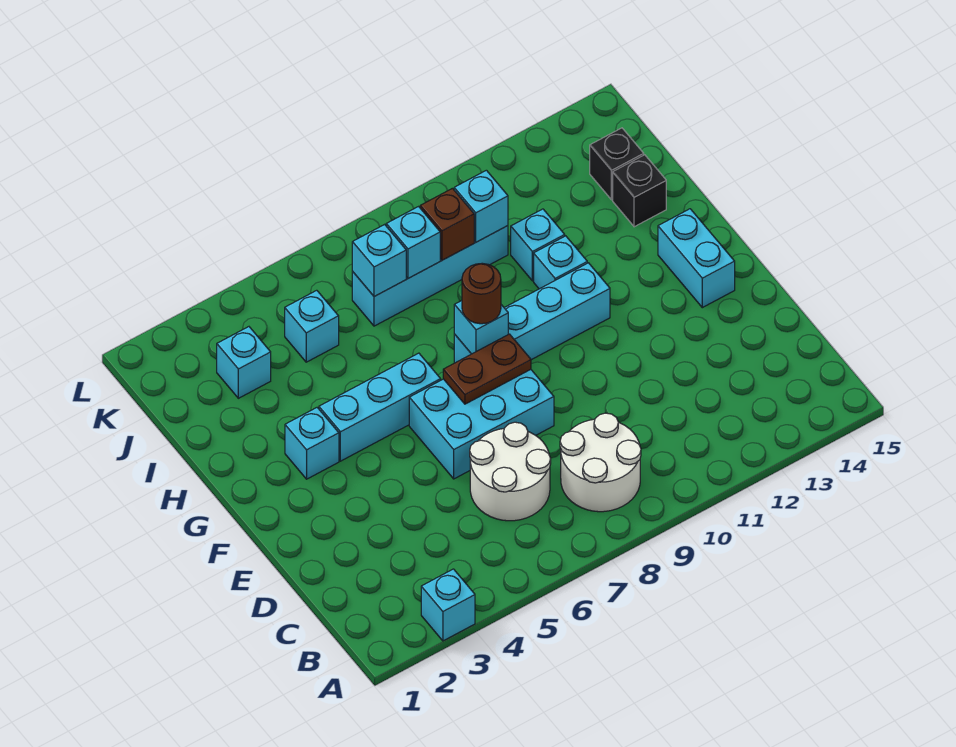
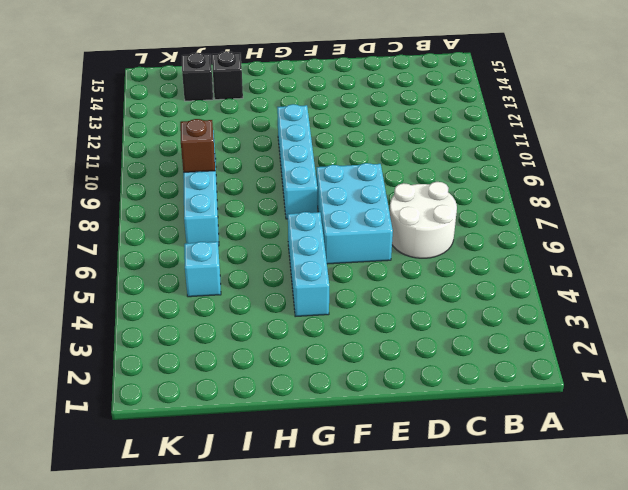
none -> cyan brick A3 level 1
none -> white round brick B8:C9 level 1
none -> cyan brick F14:G14 level 1

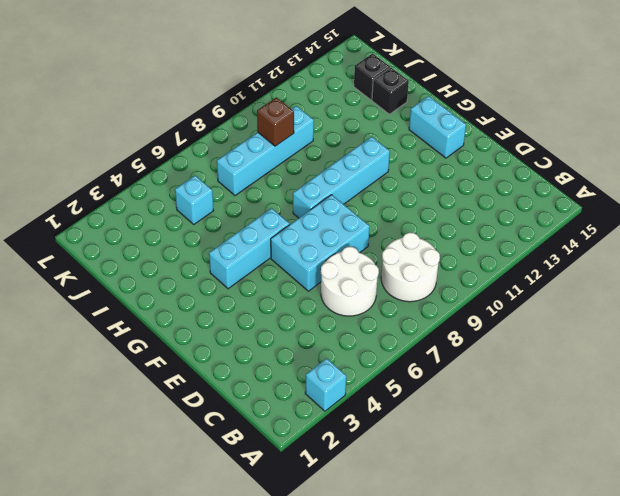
none -> cyan brick G3 level 1
none -> cyan brick H11 level 1
none -> cyan brick I11 level 1

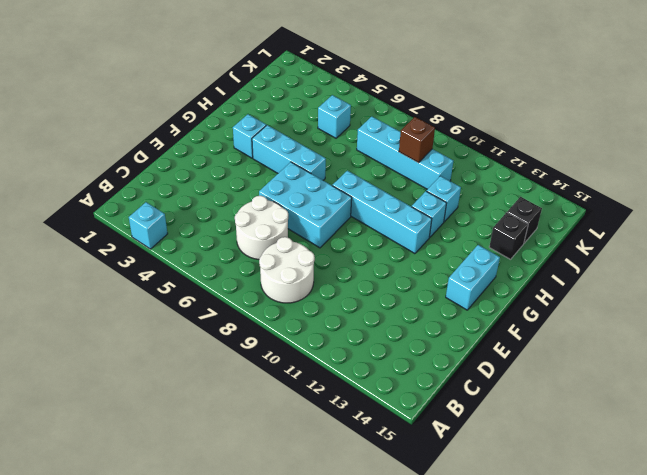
none -> cyan brick J3 level 1
none -> brown plate F7:F8 level 2
none -> cyan brick G8 level 2

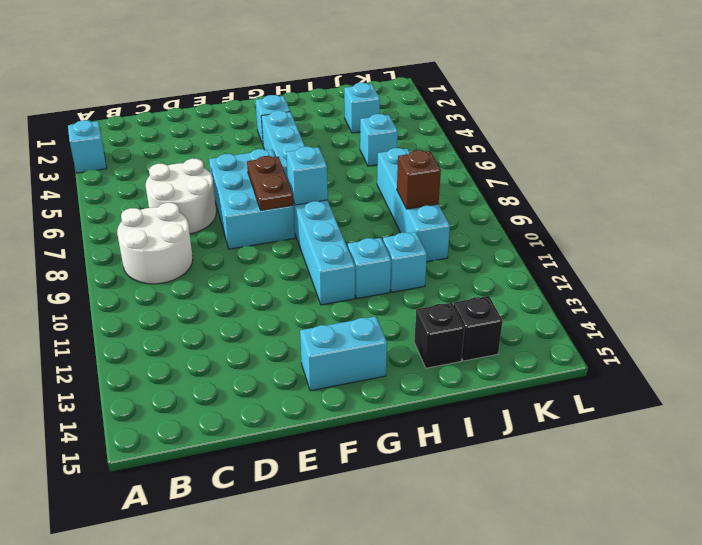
none -> cyan brick J7 level 2
none -> cyan brick J8 level 2
none -> cyan brick J10 level 2

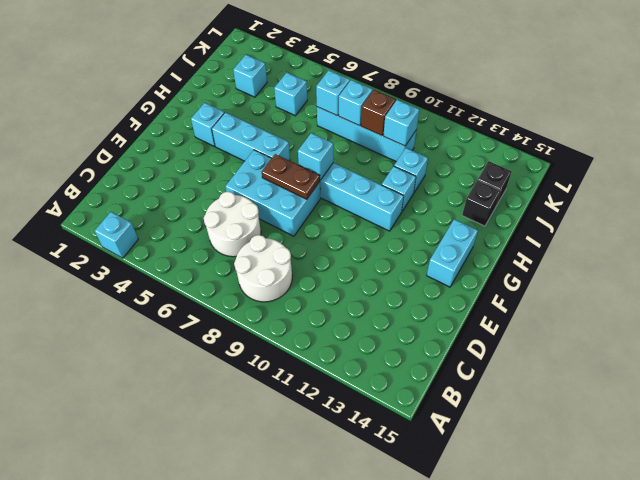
none -> brown round brick G8 level 3

